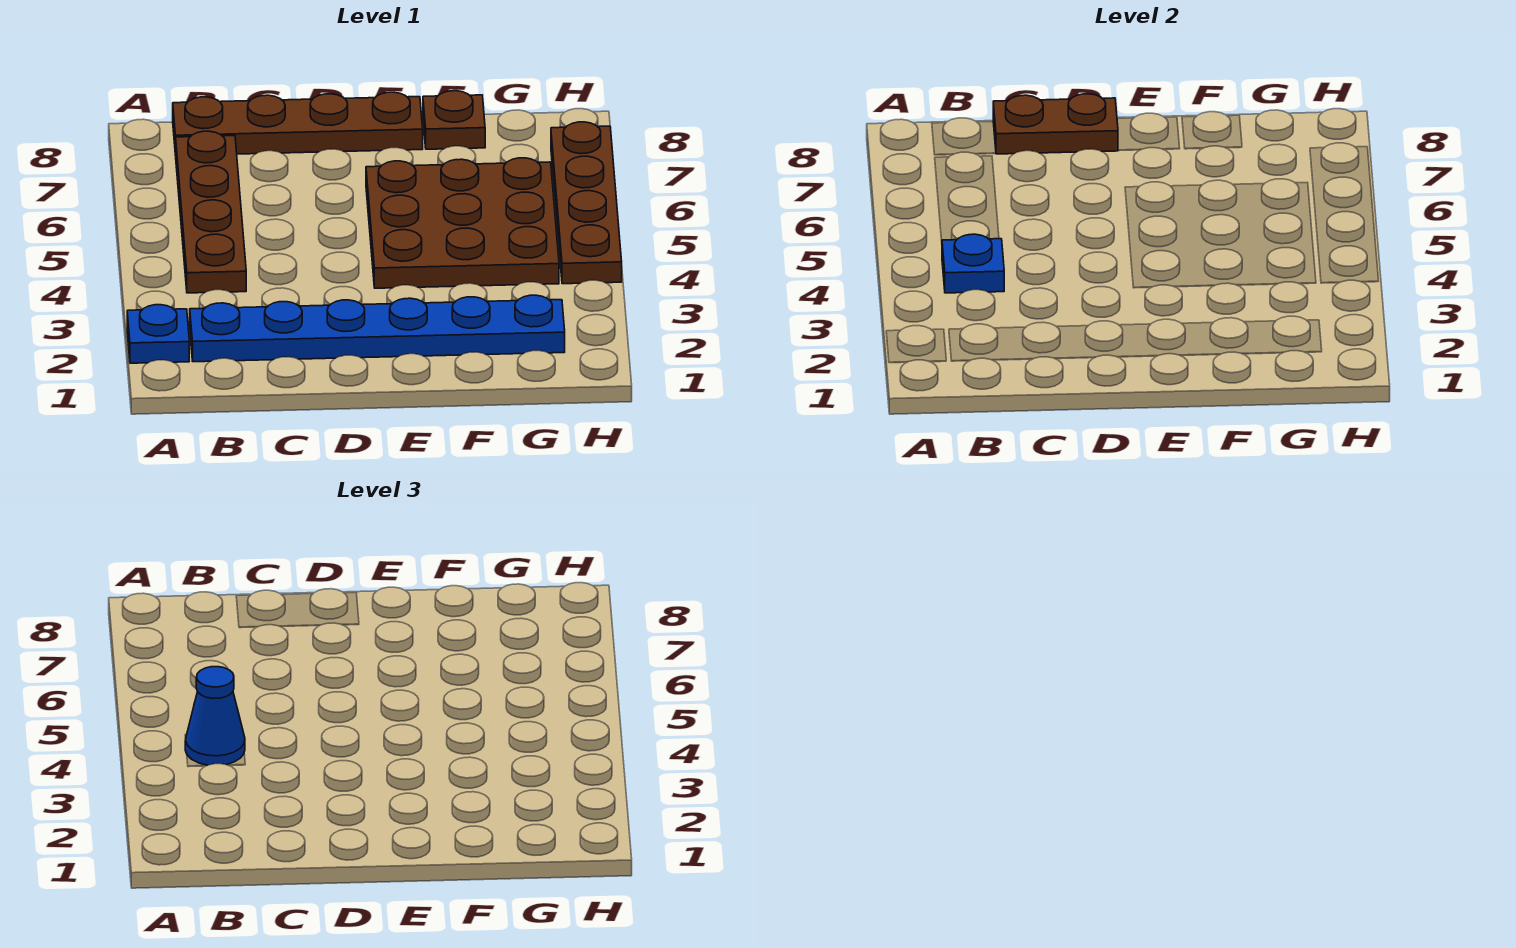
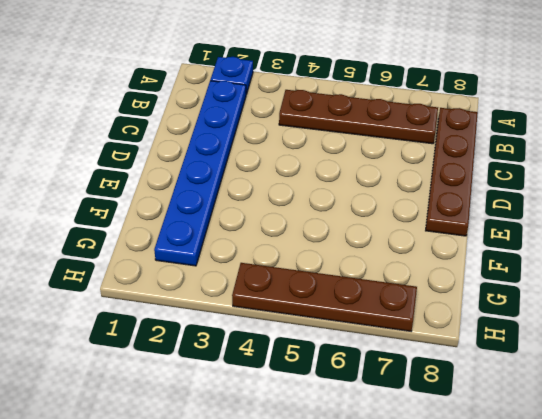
none -> brown plate E4:G6 level 1
none -> brown plate F8 level 1

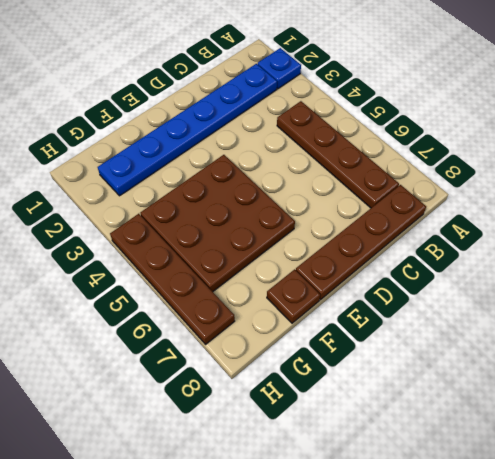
none -> blue plate B4 level 2
none -> brown plate C8:D8 level 2

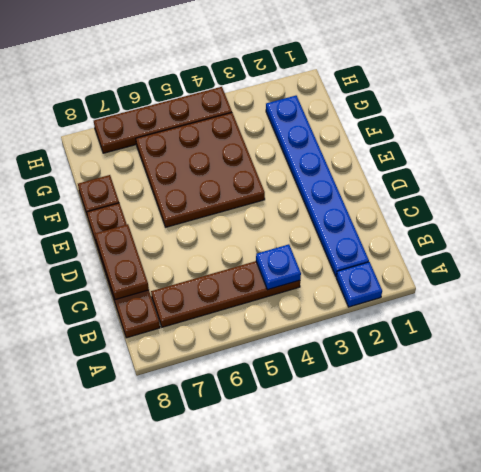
none -> blue cone B4 level 3

